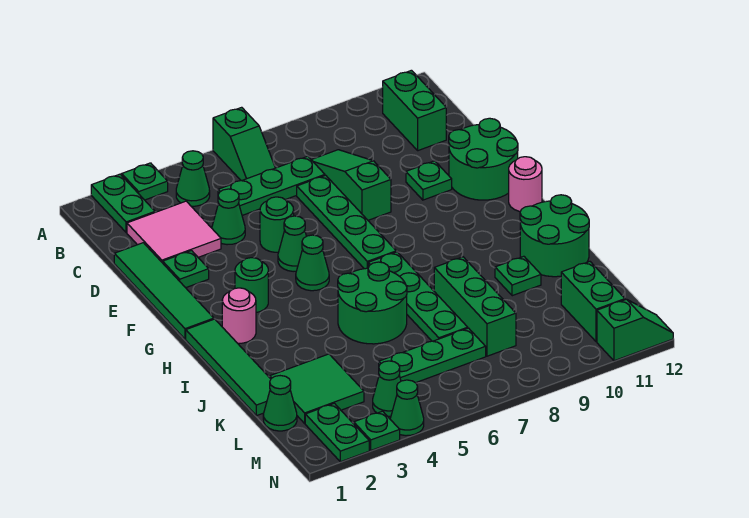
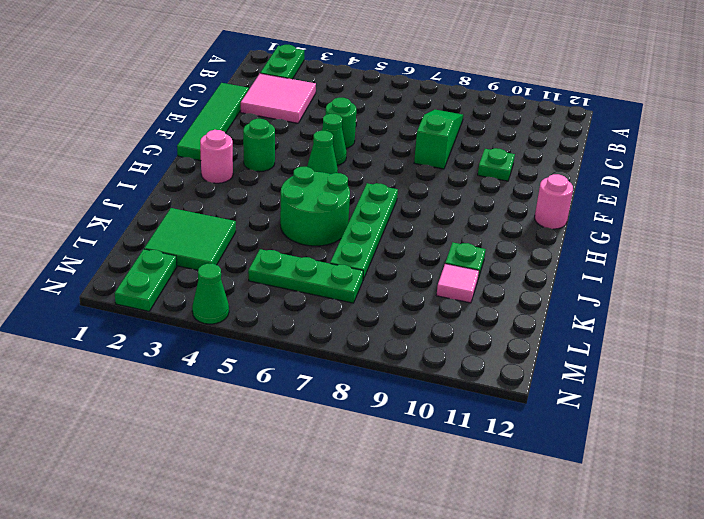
pink tile K10 level 1 -> none
none -> green plate A3 level 1
none -> green slope A6:B6 level 1 top A
none -> green cone B4 level 1
none -> green brick B11:C11 level 1

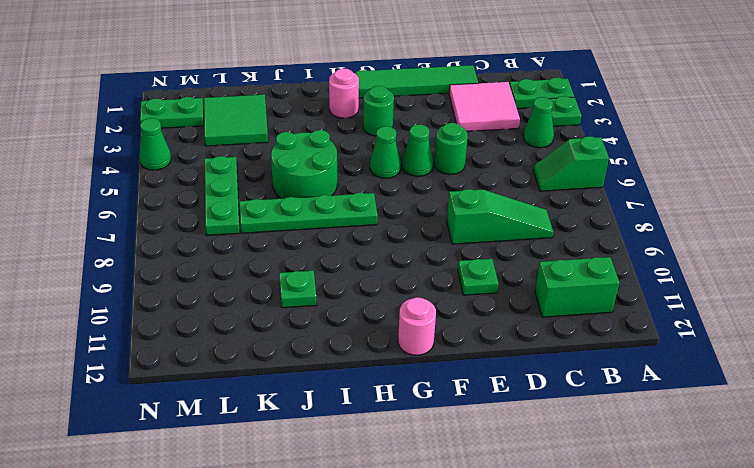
none -> green plate C5:C7 level 1
none -> green cone D4 level 1
none -> green plate D7:G7 level 1
none -> green plate E2 level 1

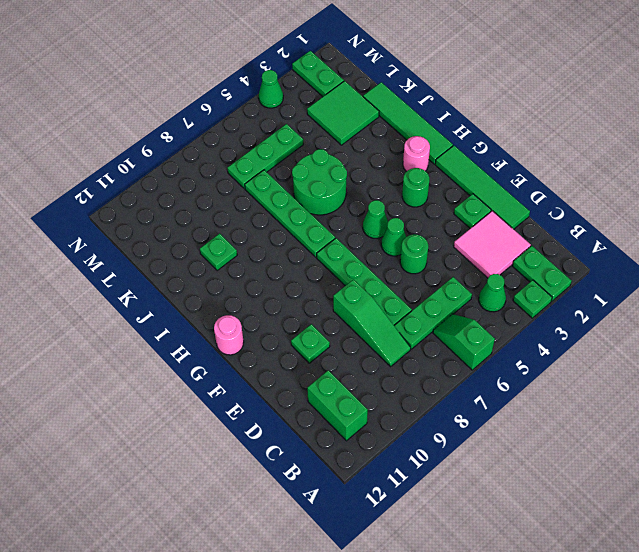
none -> green cone D4 level 1
none -> green round brick E11:F12 level 1
none -> green round brick I11:J12 level 1
none -> green brick J8:L8 level 1

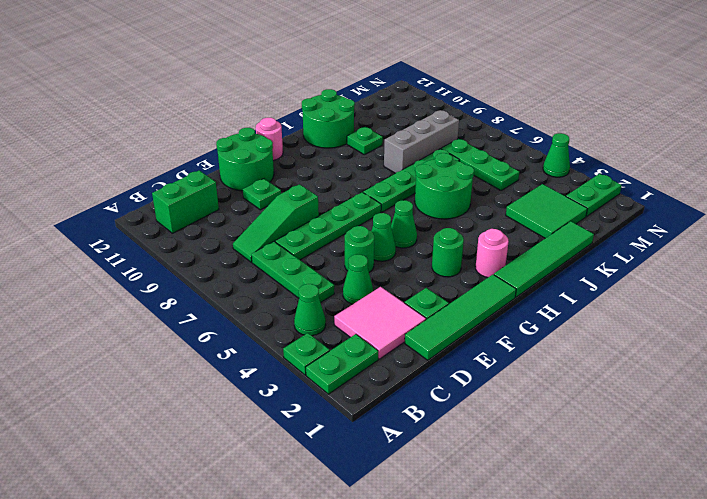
grey brick J8:L8 level 1 -> green brick J8:L8 level 1
none -> green slope A6:B6 level 1 top A
none -> green cone L1 level 1
none -> green brick L11:M11 level 1
none -> green cone M4 level 1

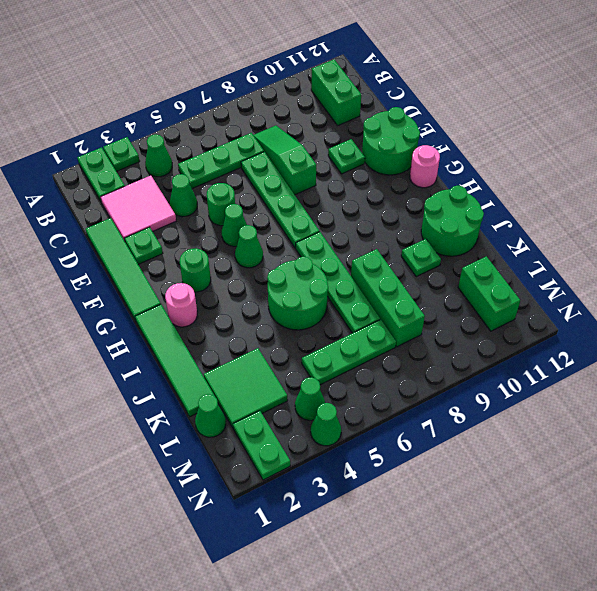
none -> green slope A6:B6 level 1 top A
none -> green plate N3 level 1
none -> green slope N11:N12 level 1 top 11

